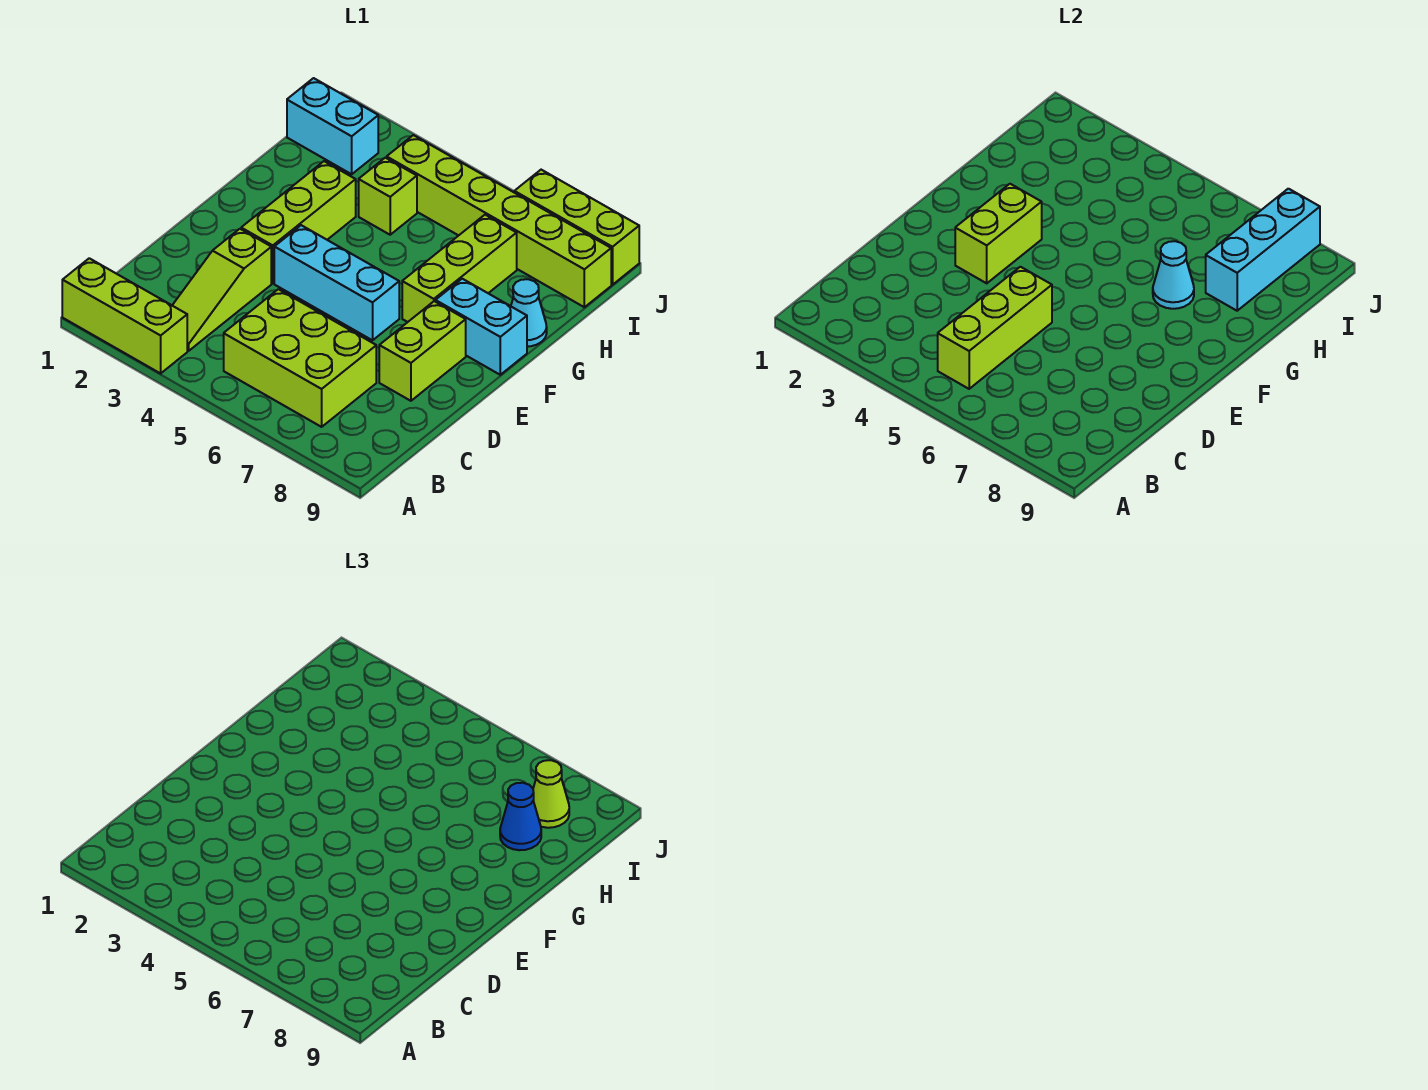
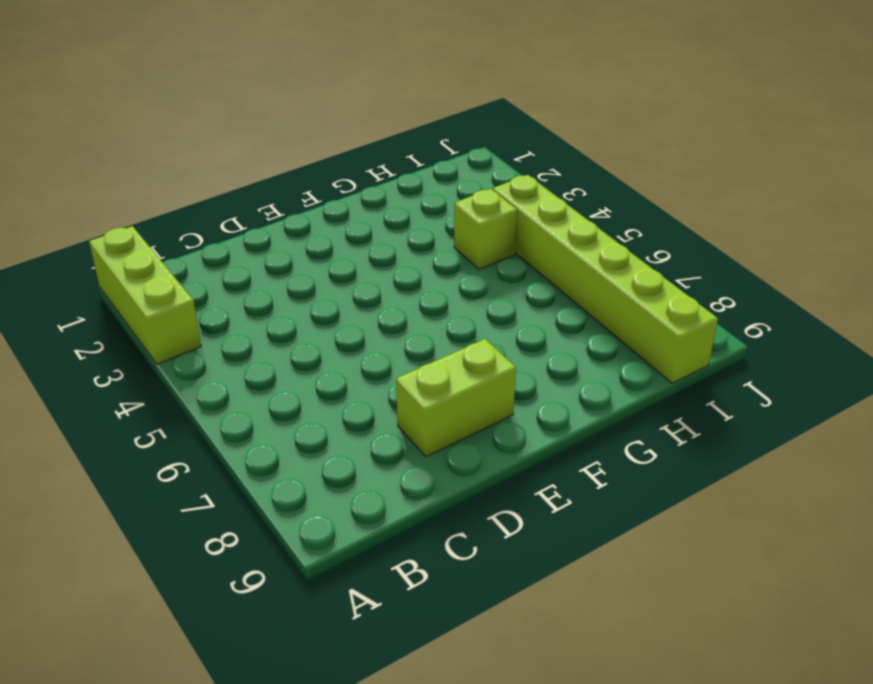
none -> lime slope B3:D3 level 1 top D
none -> lime brick B5:C7 level 1
none -> lime brick E3:G3 level 1

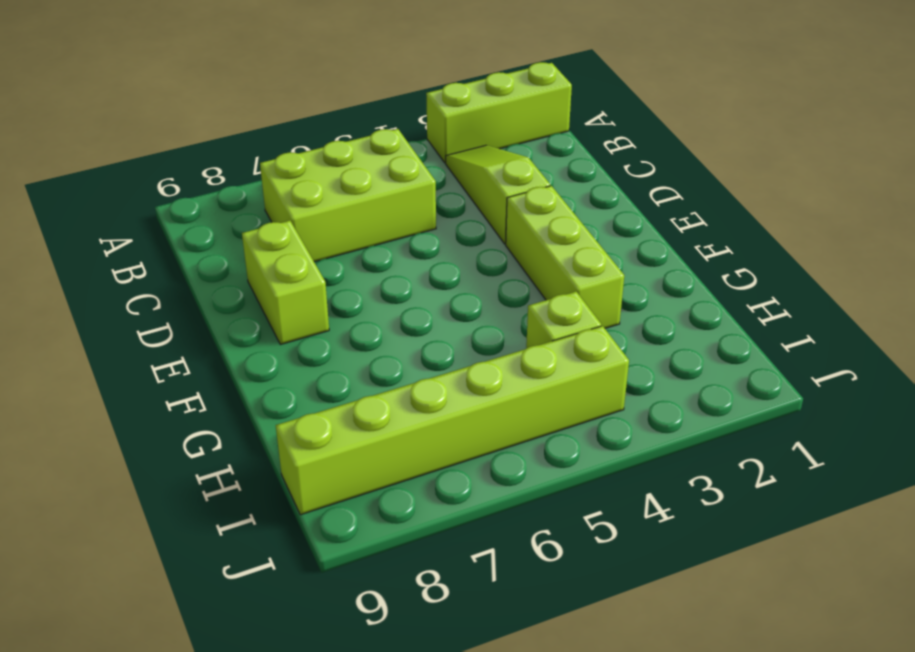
none -> cyan brick E4:E6 level 1
none -> lime brick F7:H7 level 1
none -> cyan brick F8:F9 level 1

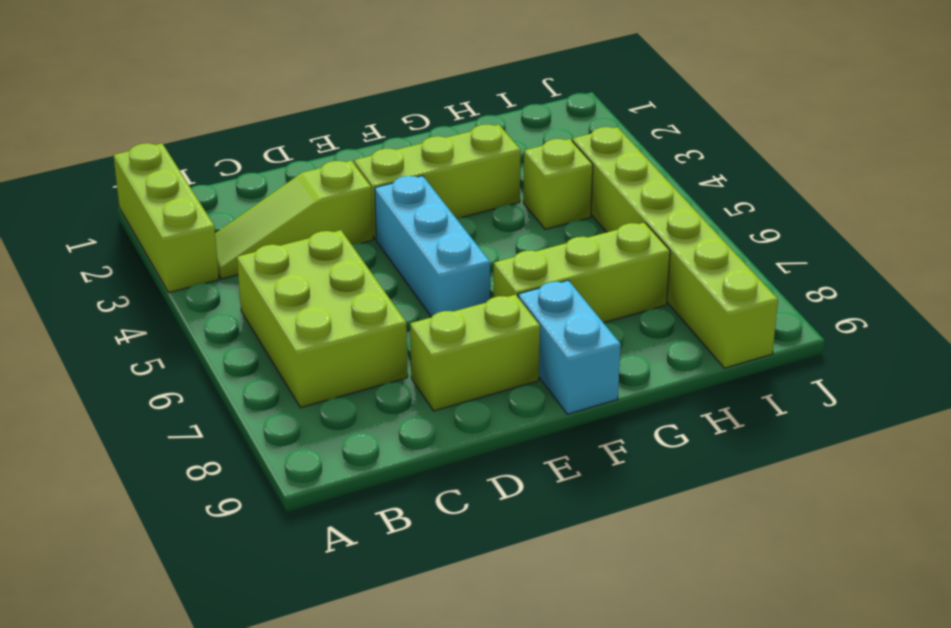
none -> cyan cone G9 level 1
none -> cyan brick I1:I2 level 1
none -> lime brick J7:J9 level 1

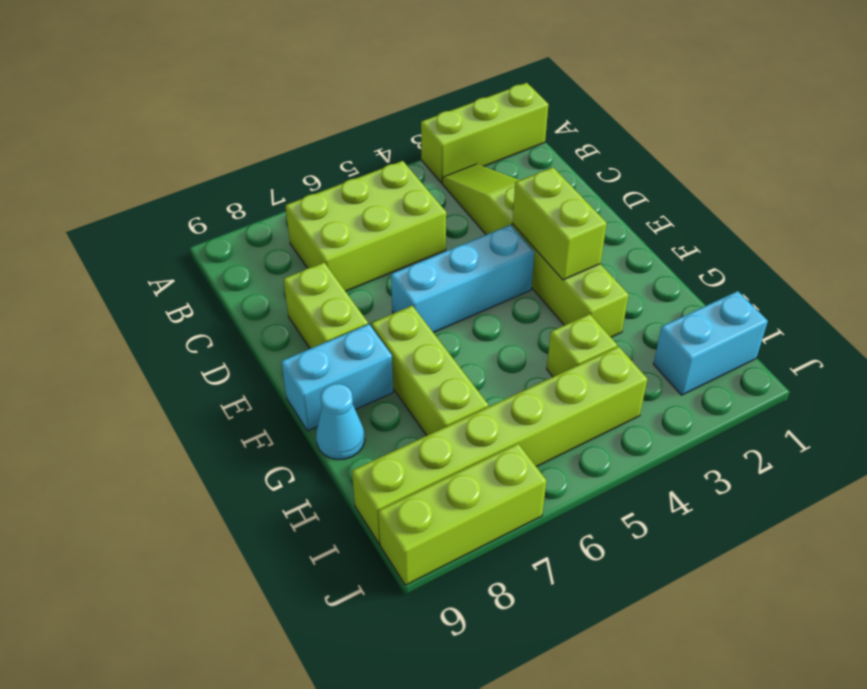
none -> lime brick B5:D5 level 2
none -> cyan cone G7 level 2
none -> cyan brick H8:J8 level 2

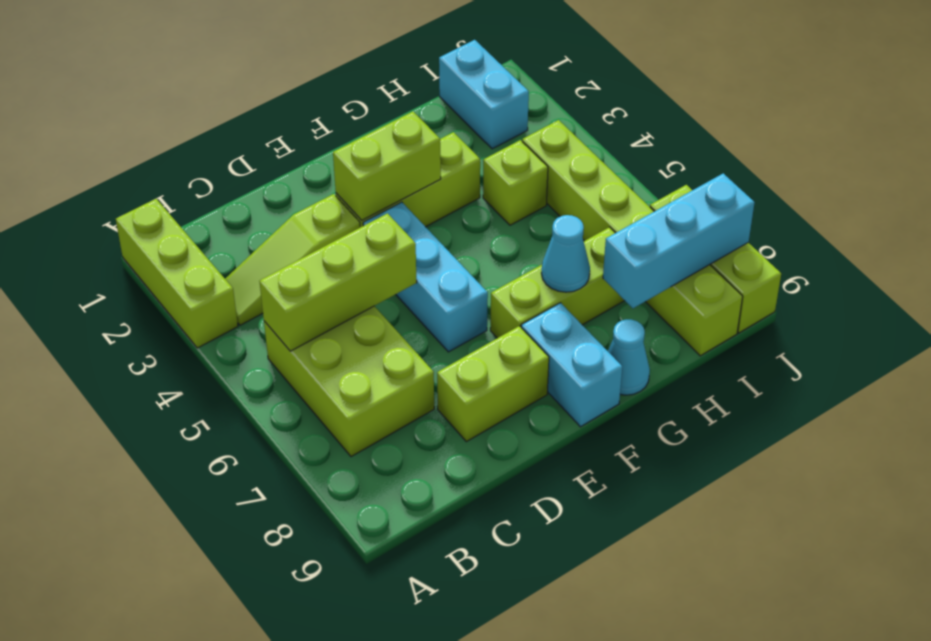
none -> blue cone H8 level 3
none -> lime cone I8 level 3

